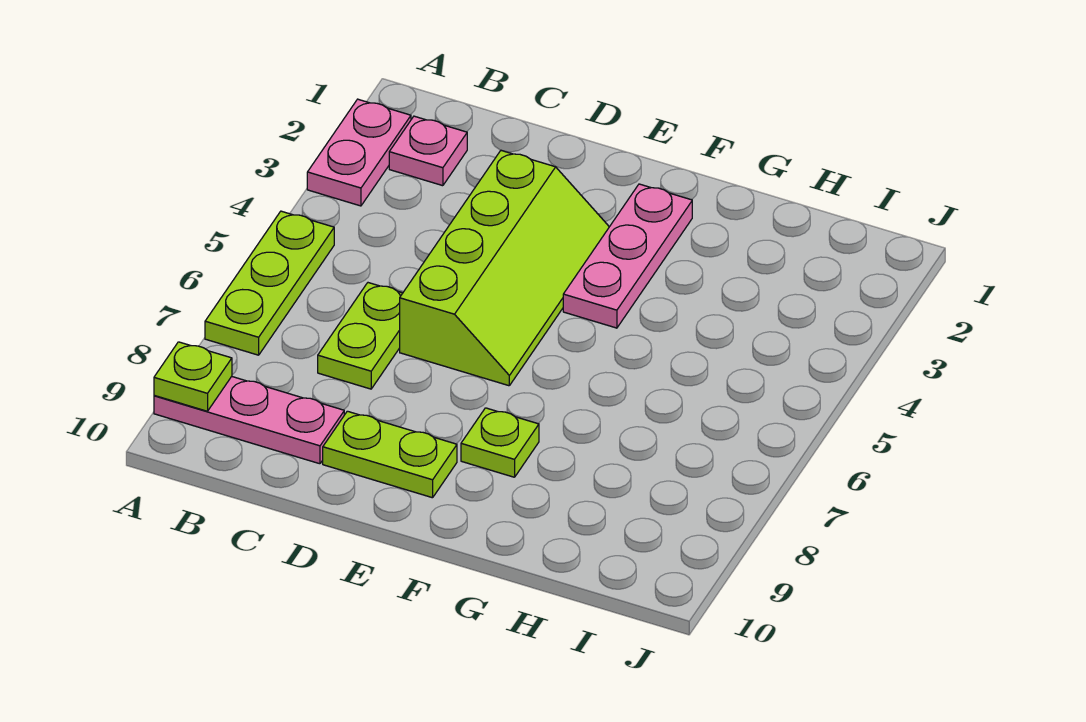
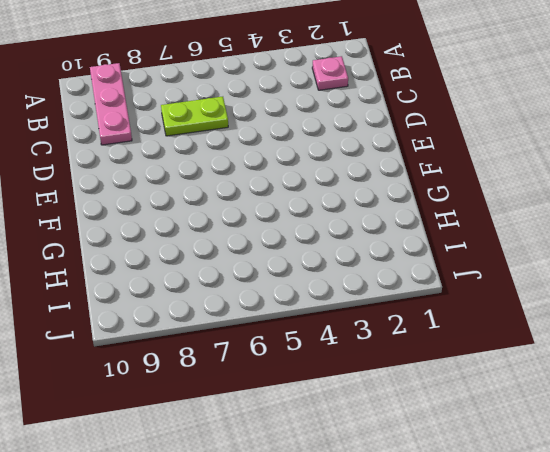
none -> pink plate A2:A3 level 1
none -> lime plate A5:A7 level 1

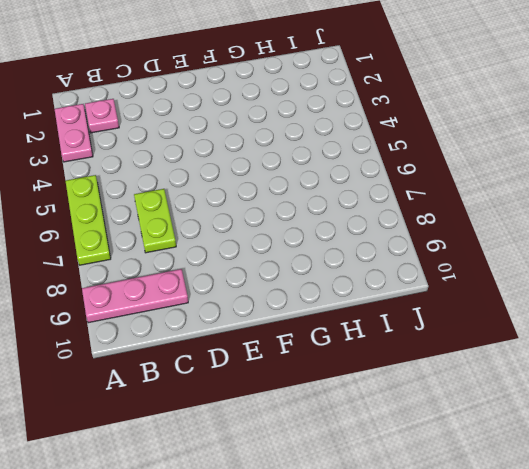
none -> lime slope D3:E6 level 1 top D
none -> lime plate D9:E9 level 1

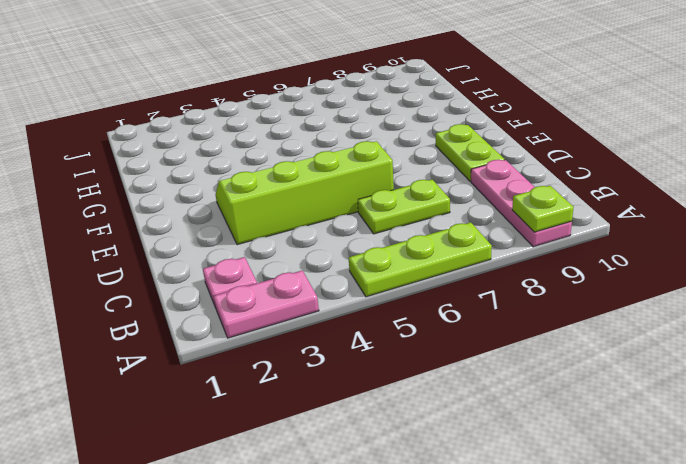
none -> pink plate F2:F4 level 1
none -> lime plate F8 level 1

